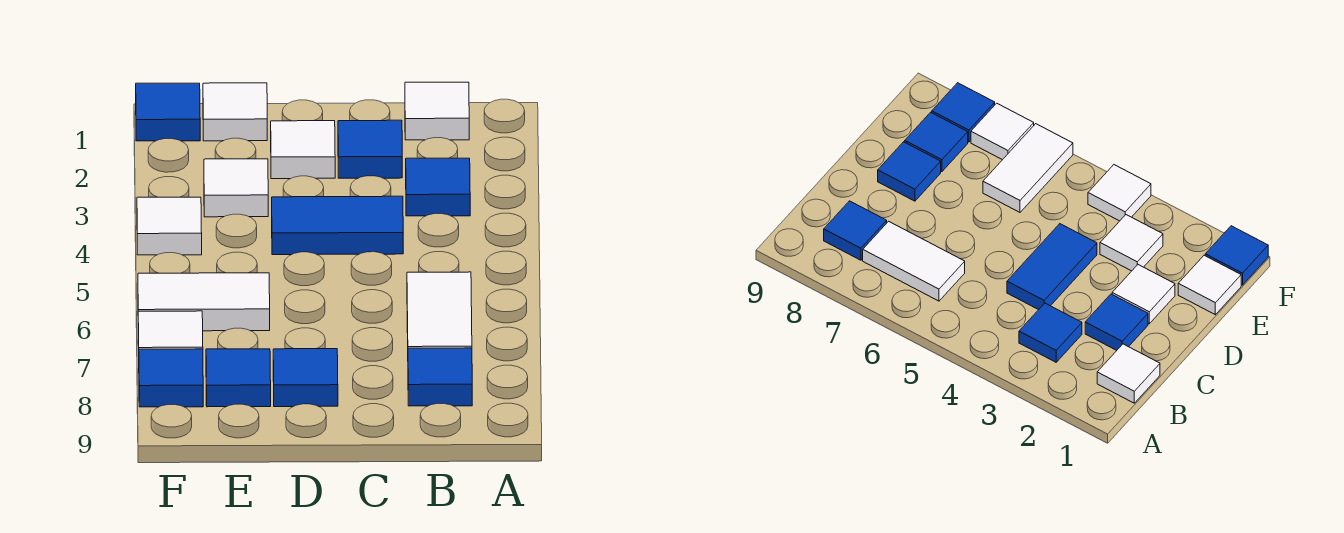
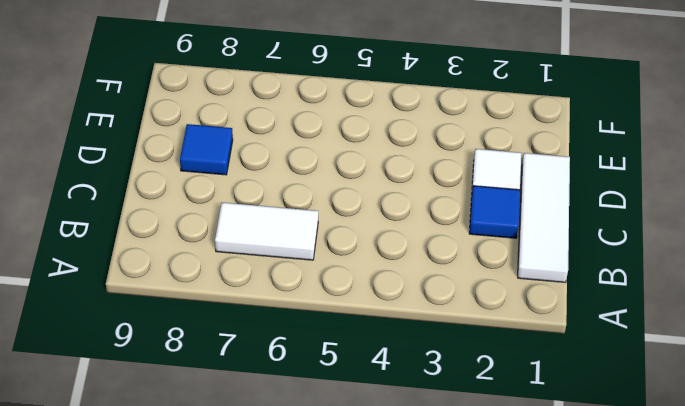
white tile B1:D1 level 1 -> white tile B1 level 1
none -> blue tile B3 level 1
none -> blue tile B8 level 1
none -> blue tile C4:D4 level 1

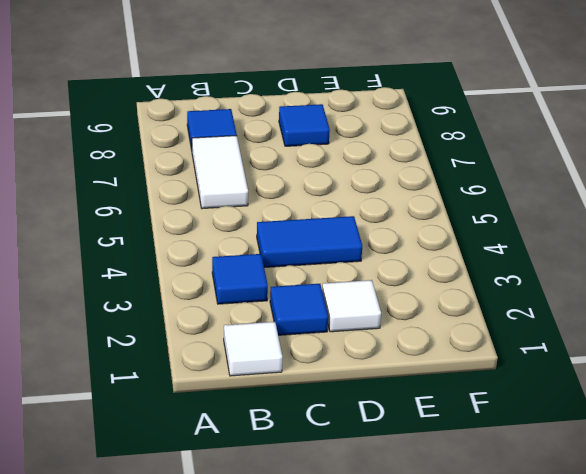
none -> white tile E1 level 1
none -> white tile E3 level 1
none -> white tile E6:F6 level 1

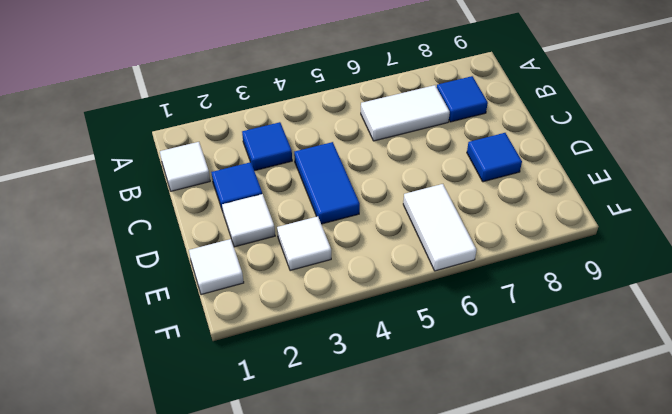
none -> blue tile E8 level 1
none -> blue tile F1 level 1
none -> white tile F4 level 1

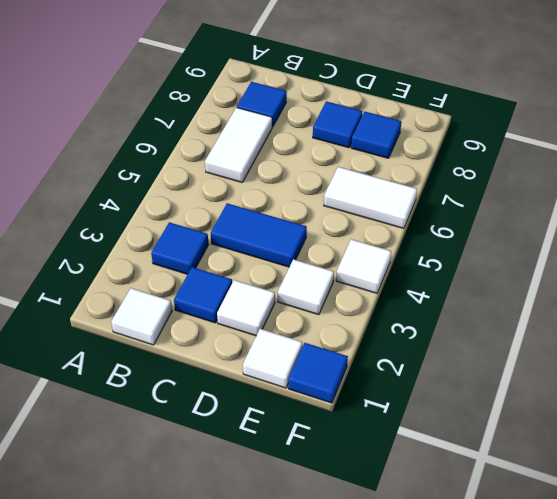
none -> white tile F7 level 1
none -> blue tile F8 level 1

